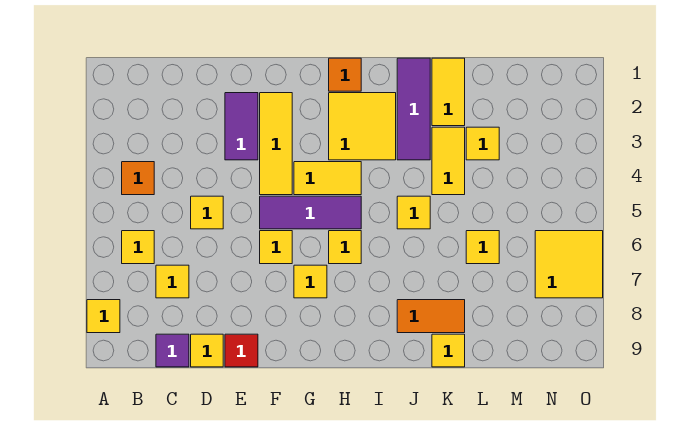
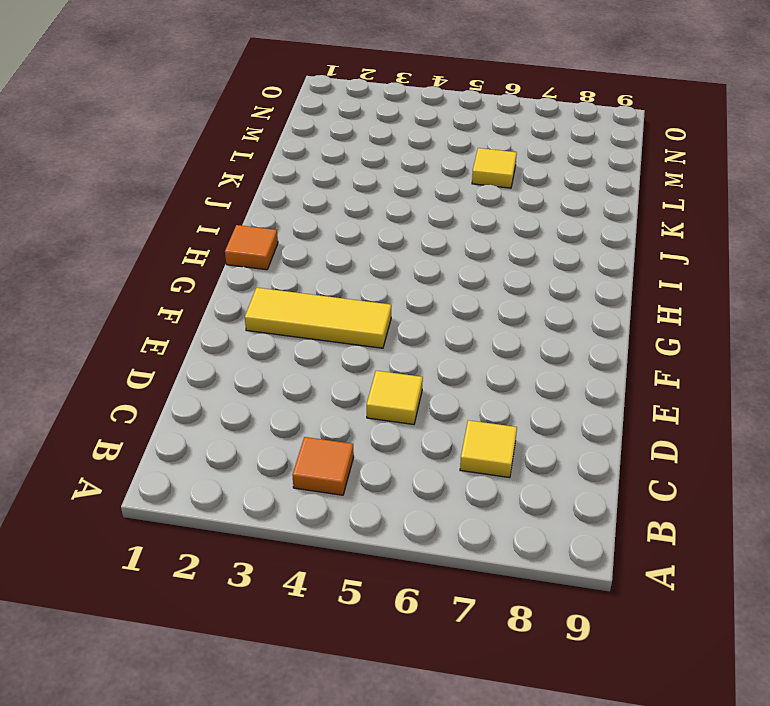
none -> yellow tile A8 level 1
none -> yellow tile B6 level 1
none -> purple tile C9 level 1

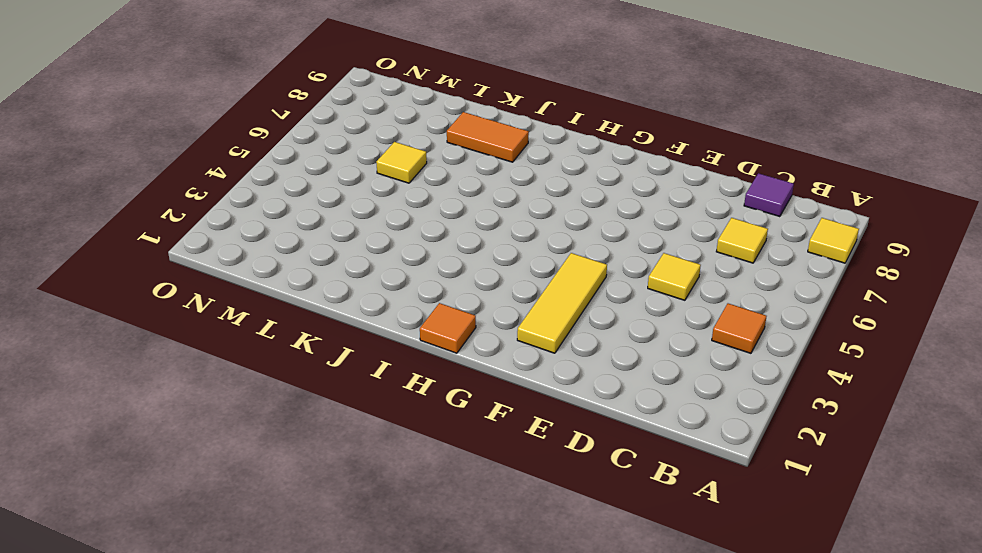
none -> yellow tile B6 level 1
none -> yellow tile D9 level 1
none -> purple tile E2:E3 level 1

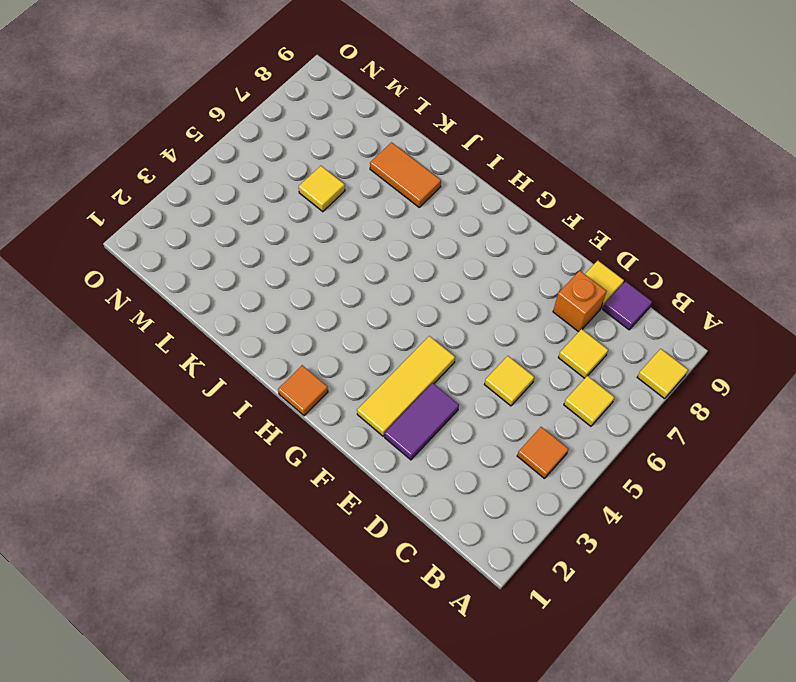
orange brick D8 level 1 -> none
none -> red tile E9 level 1
none -> purple tile F5:H5 level 1
none -> yellow tile F6 level 1

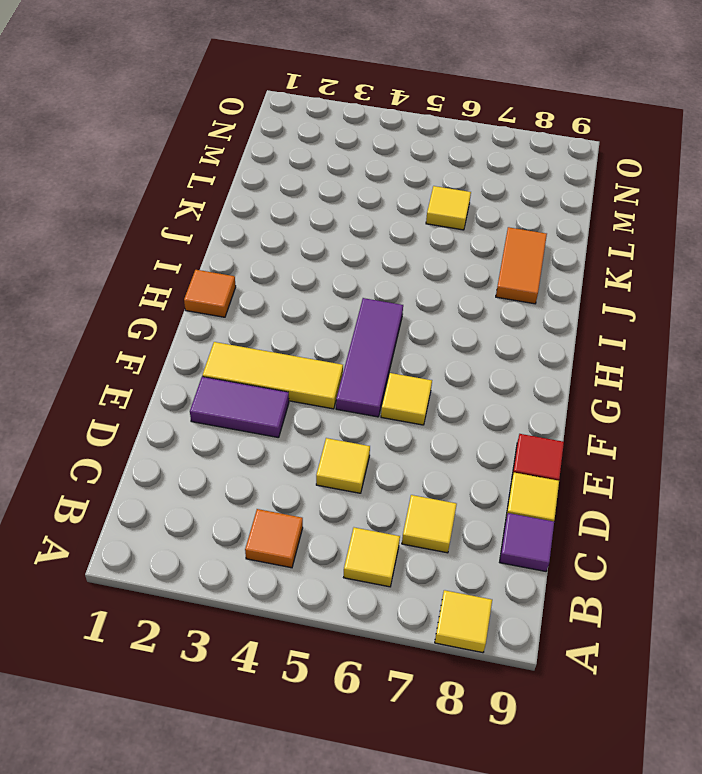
none -> yellow tile G4:H4 level 1
none -> yellow tile G7 level 1
none -> yellow tile H2:I3 level 1

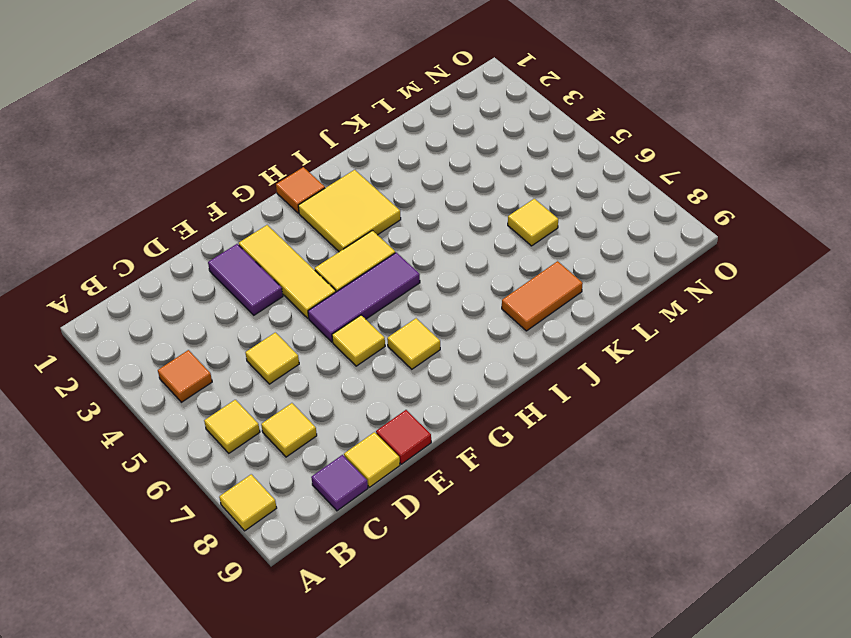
none -> yellow tile H6 level 1
none -> purple tile J1:J3 level 1
none -> yellow tile J5 level 1

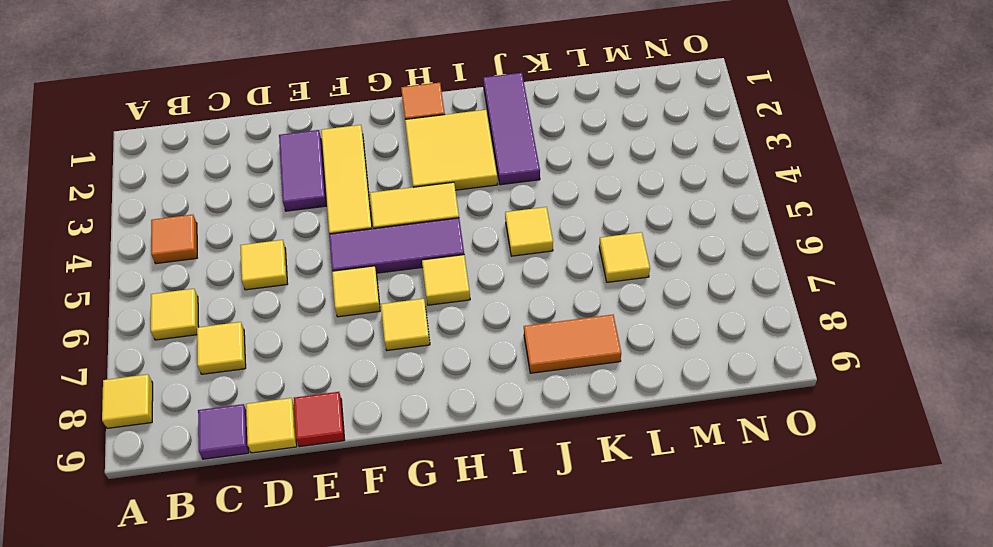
none -> yellow tile K1:K2 level 1
none -> yellow tile K3:K4 level 1
none -> yellow tile K9 level 1

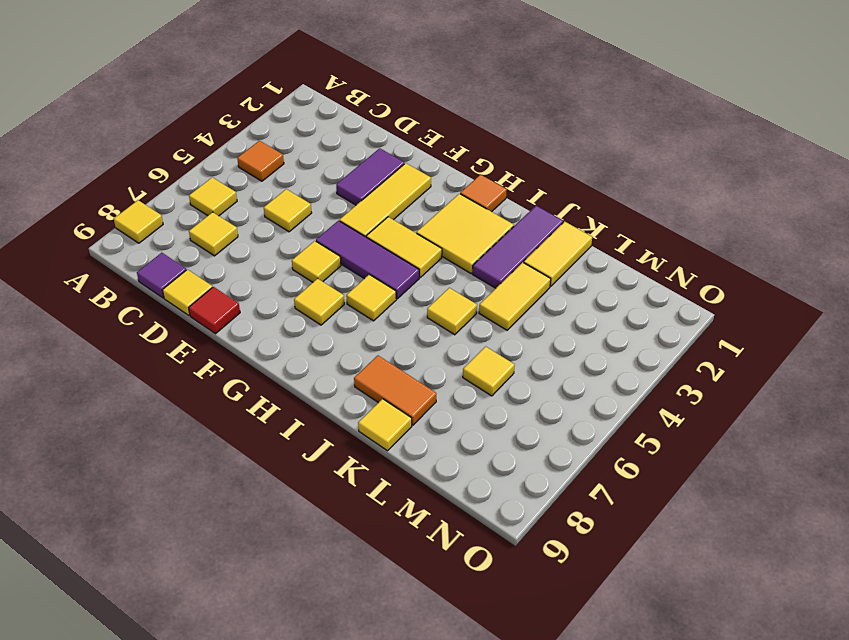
none -> yellow tile L3 level 1
none -> yellow tile N6:O7 level 1

